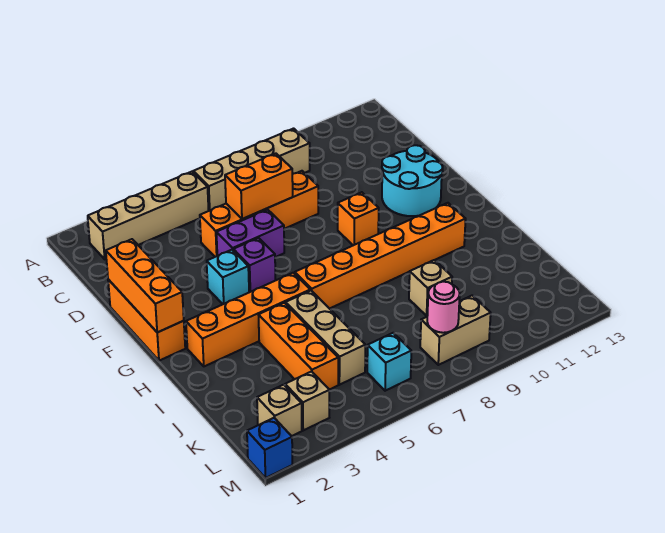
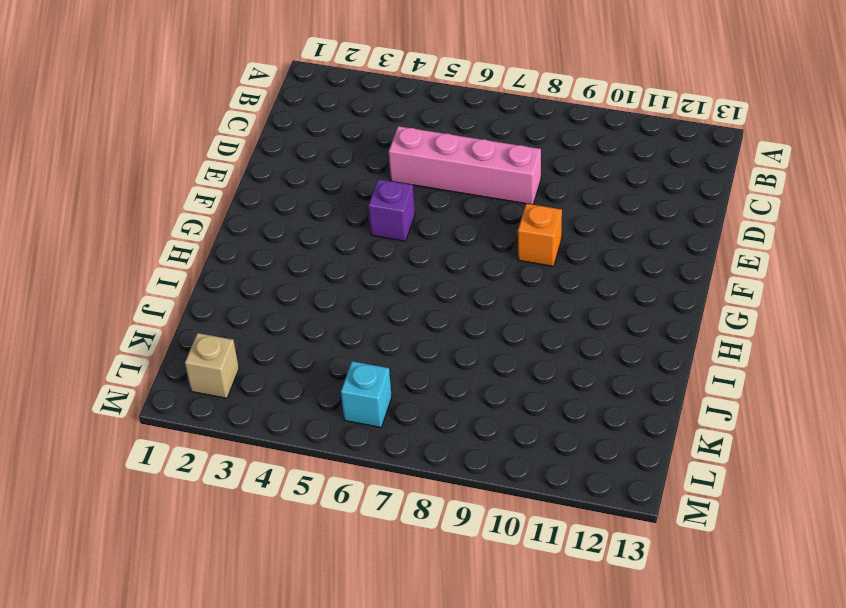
pink brick D5:D8 level 1 -> orange brick D5:D8 level 1
none -> tan brick B2:B5 level 1
none -> tan brick B6:B9 level 1
none -> orange brick E1:G1 level 1

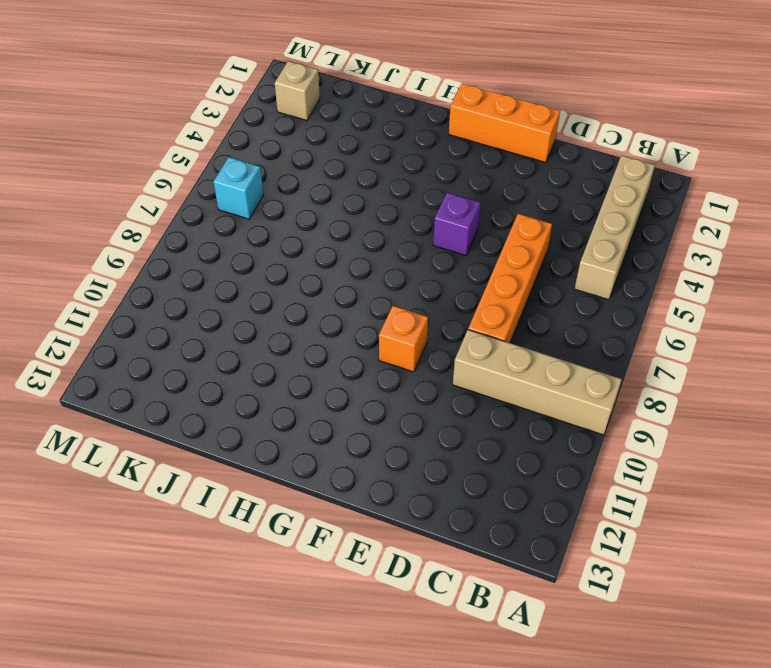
tan brick A9:D9 level 1 -> tan brick B6:B9 level 1
none -> purple brick E5:E6 level 1
none -> cyan round brick E11:F12 level 1
none -> cyan brick F4 level 1

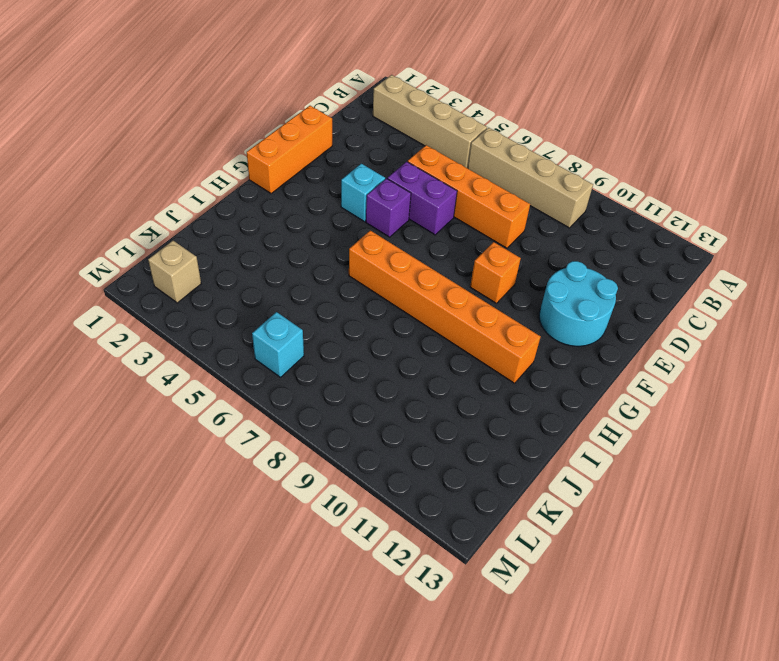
none -> orange brick H2:H5 level 1
none -> orange brick I4:K4 level 1
none -> tan brick I5:K5 level 1

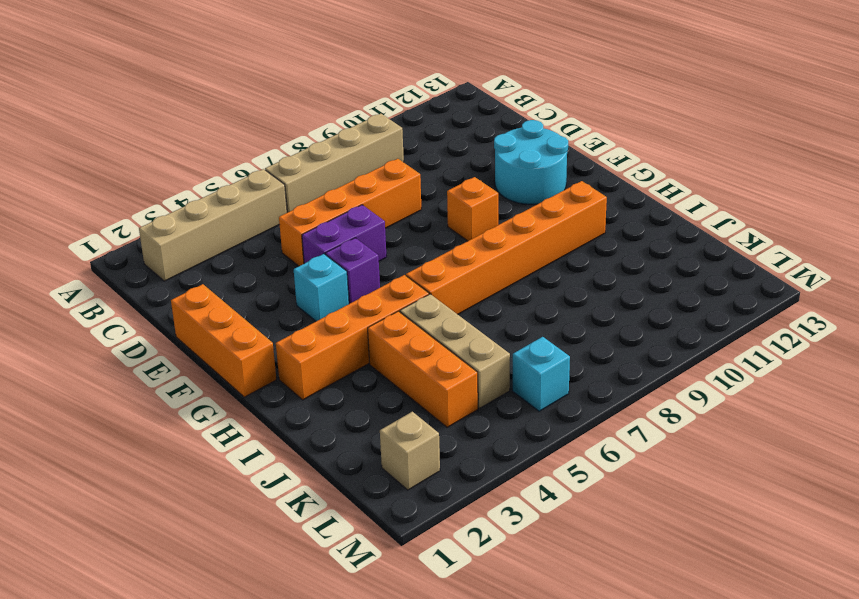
none -> tan brick J9 level 1
none -> tan brick L3 level 1
none -> tan brick L8:L9 level 1

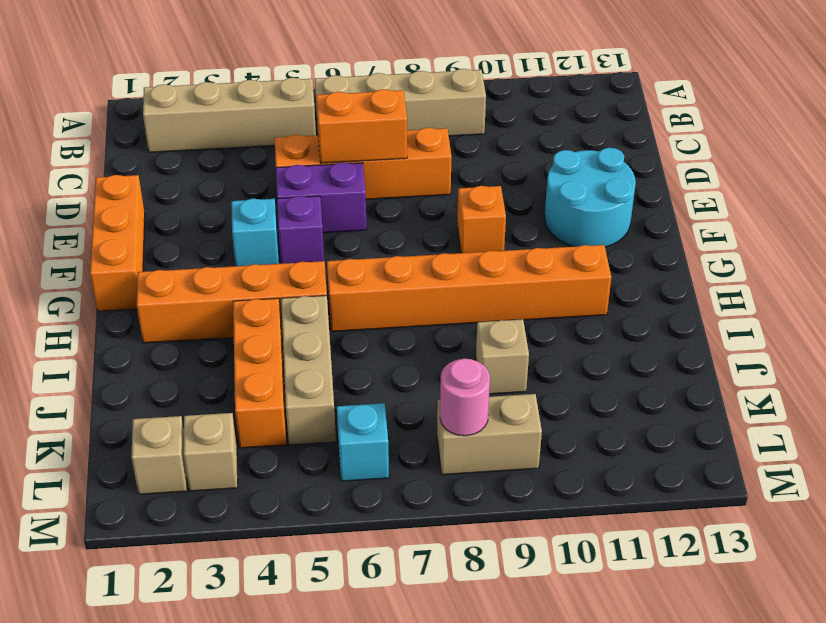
none -> blue brick M1 level 1
none -> orange brick E1:G1 level 2

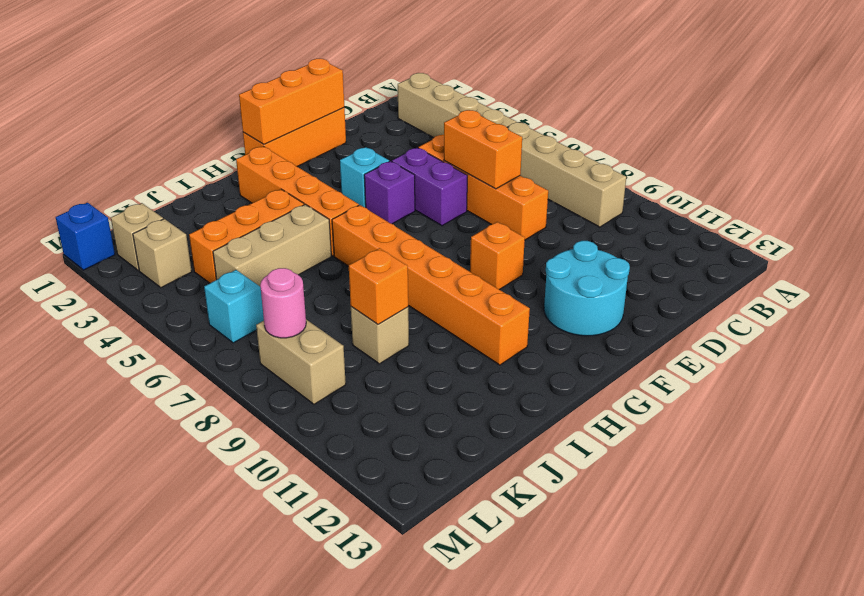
orange brick J9 level 2 -> none

